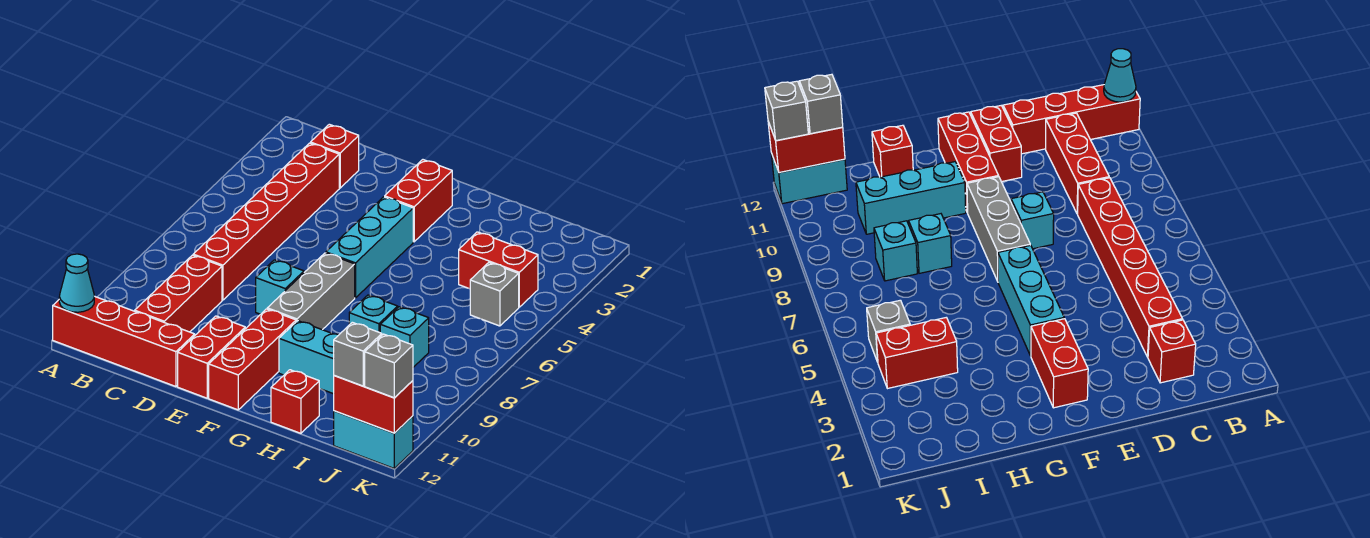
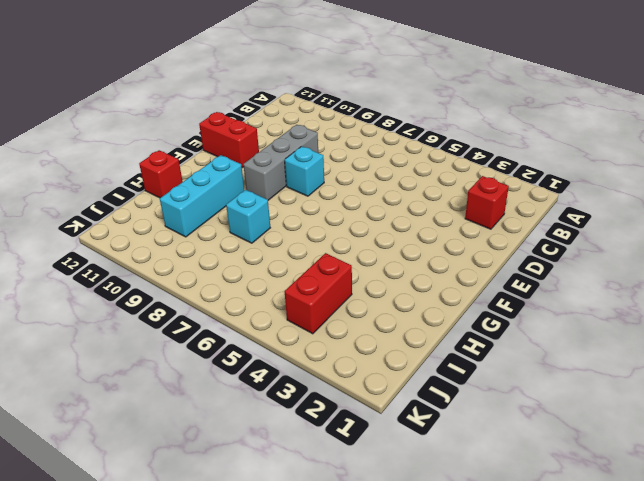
grey brick D9:F9 level 1 -> grey brick F7:F9 level 1
none -> red brick A12:D12 level 1
none -> red brick C3:C8 level 1
none -> red brick C9:C11 level 1

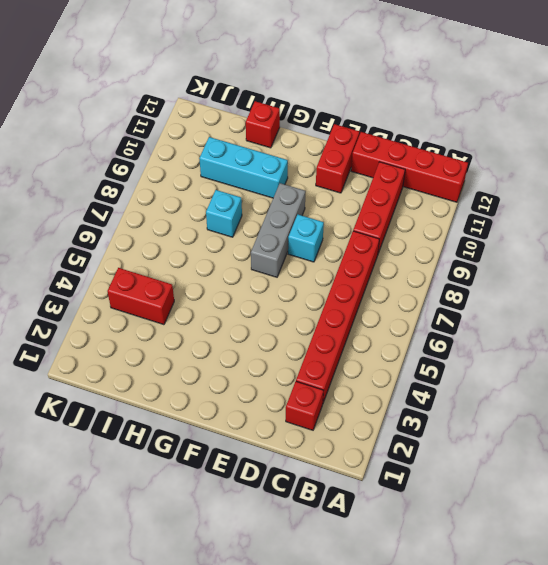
none -> red brick F2:F3 level 1
none -> cyan brick F4:F6 level 1
none -> red brick F10:F12 level 1

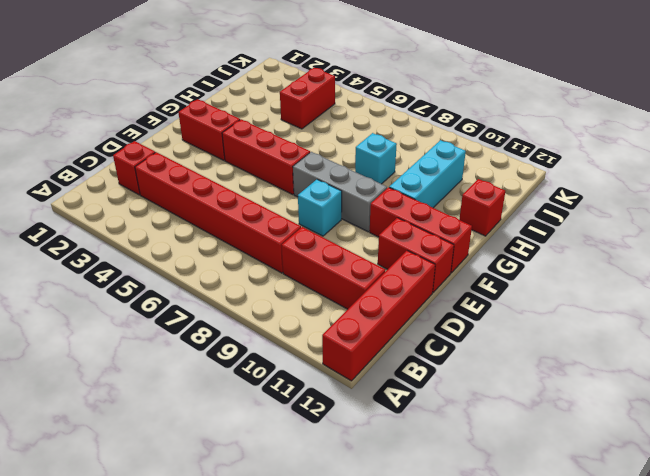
red brick F4:F6 level 1 -> cyan brick F4:F6 level 1
none -> cyan brick I8 level 1
none -> grey brick J5 level 1
none -> cyan brick J12:K12 level 1

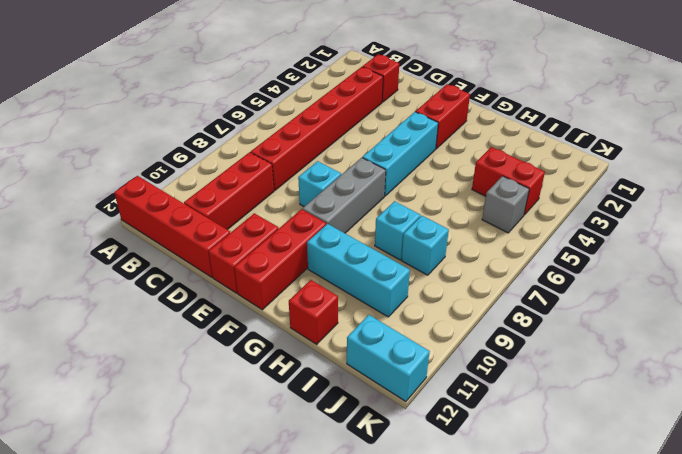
none -> cyan cone A12 level 2
none -> red brick J12:K12 level 2
none -> grey brick J12 level 3

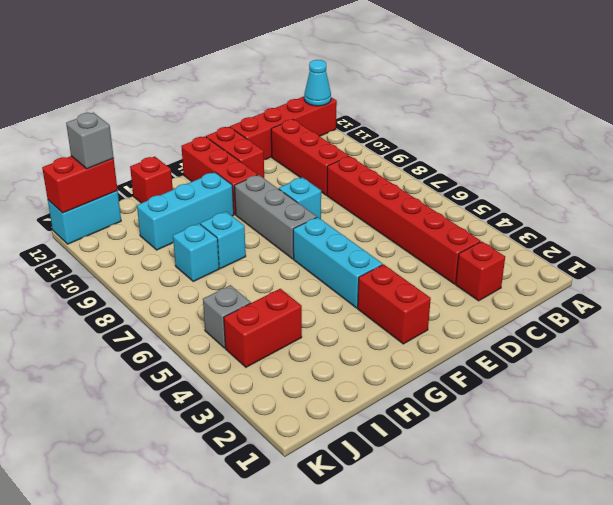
none -> grey brick K12 level 3

